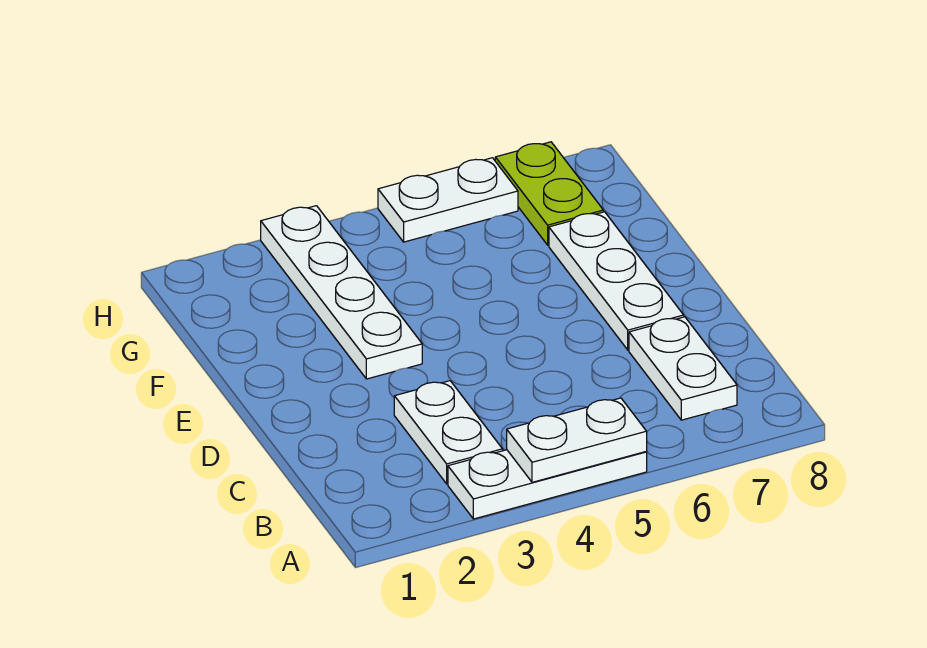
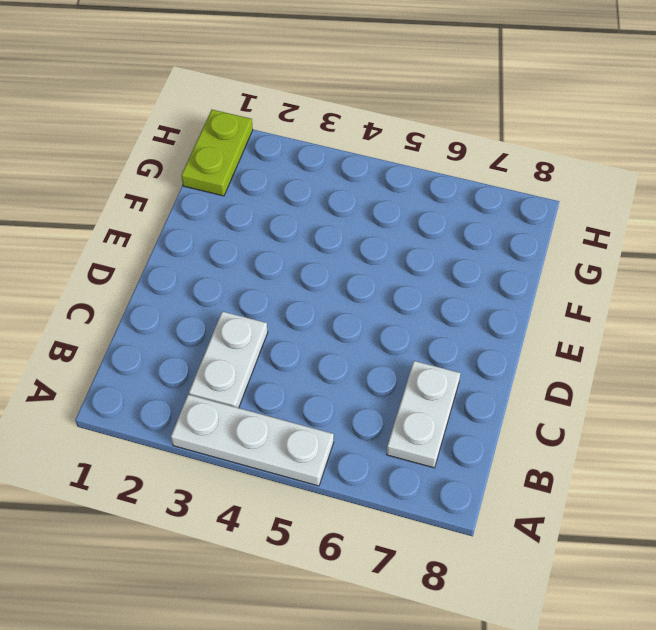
lime plate G1:H1 level 1 -> lime plate G7:H7 level 1
none -> white plate D7:F7 level 1
none -> white plate E3:H3 level 1

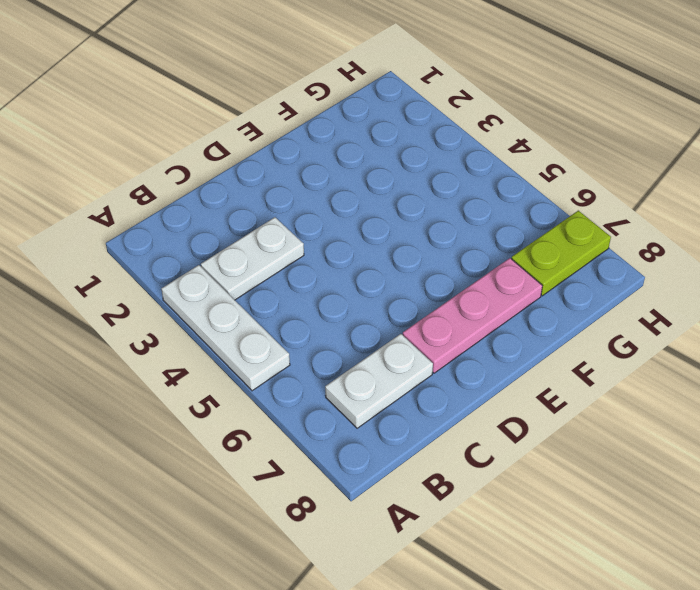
pink plate D7:F7 level 1 -> white plate D7:F7 level 1
none -> white plate E3:H3 level 1
none -> white plate H5:H6 level 1

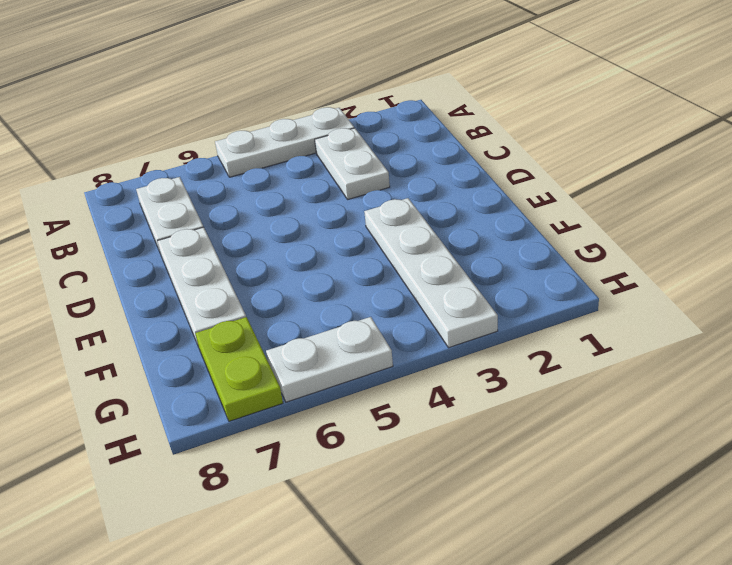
none -> white plate A4:A5 level 2

